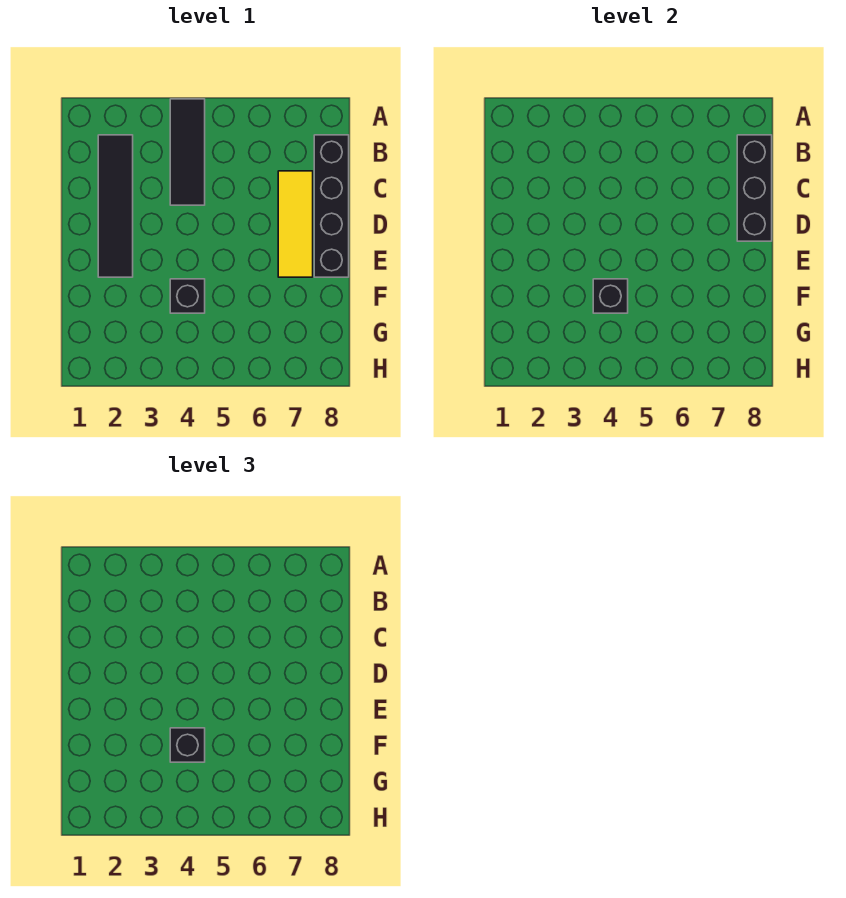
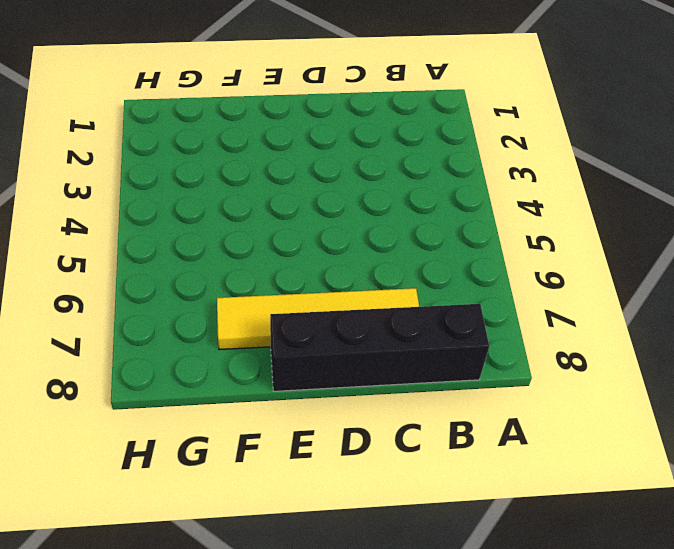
yellow tile C7:F7 level 1 -> yellow tile C7:E7 level 1
none -> black tile A4:C4 level 1
none -> black tile B2:E2 level 1

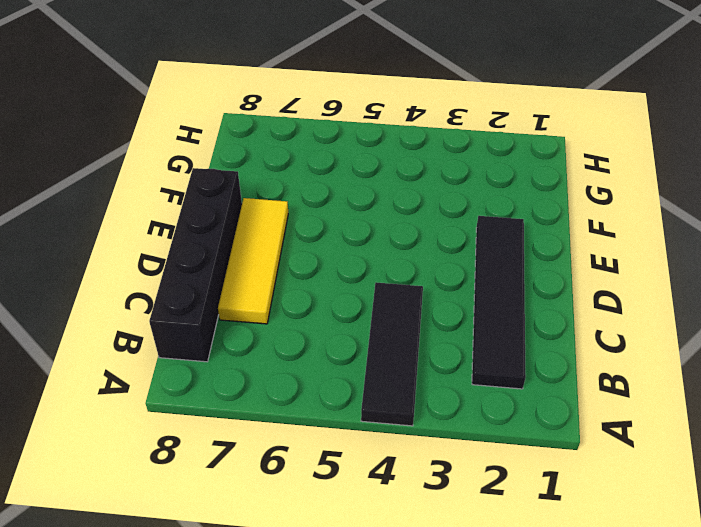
none -> black brick F4 level 1
none -> black brick B8:D8 level 2

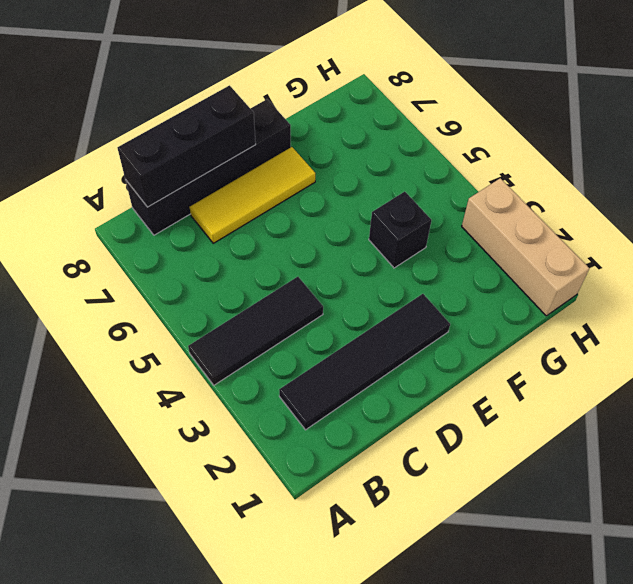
tan brick H1:H3 level 1 -> none
none -> black brick F4 level 2
none -> black brick F4 level 3

